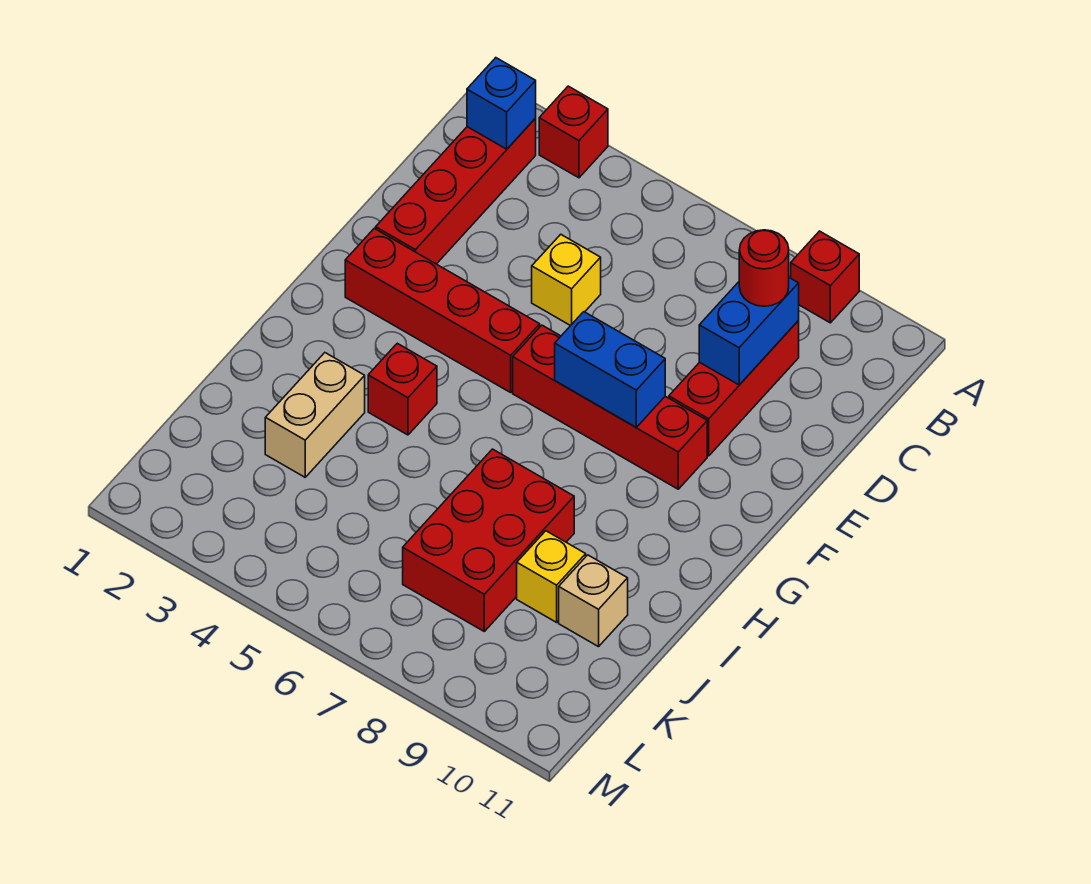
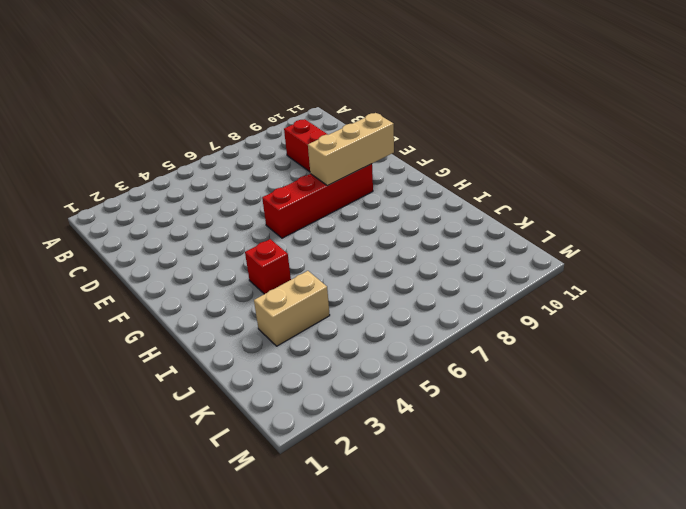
tan brick F8:F10 level 2 -> blue brick F7:F8 level 2
tan brick J3:J4 level 1 -> tan brick I3:J3 level 1
none -> red brick A3 level 1
none -> red brick A9 level 1
none -> red brick B2:E2 level 1

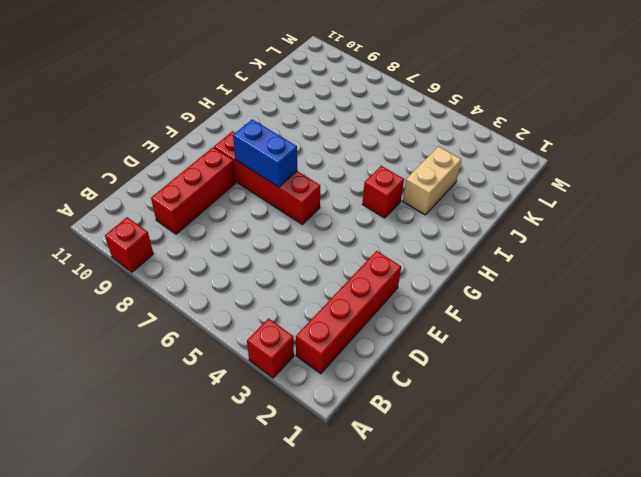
none -> yellow brick D5 level 1
none -> red brick F2:F5 level 1
none -> red brick I7:K8 level 1

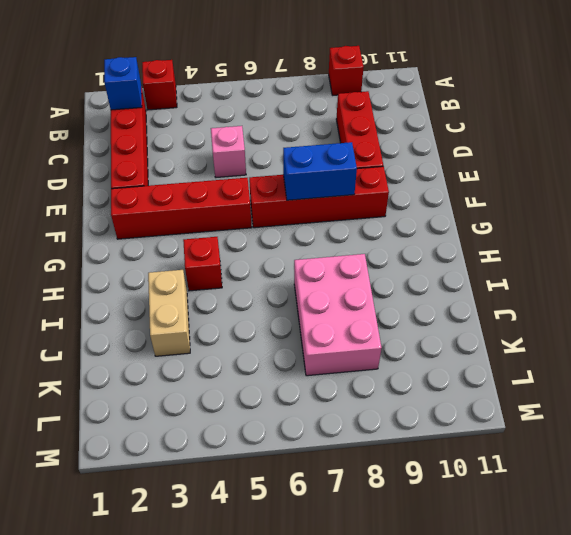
pink brick D5 level 1 -> yellow brick D5 level 1
pink brick I7:K8 level 1 -> red brick I7:K8 level 1
none -> yellow brick J9 level 1
none -> tan brick J10 level 1
none -> blue brick C9:D9 level 2

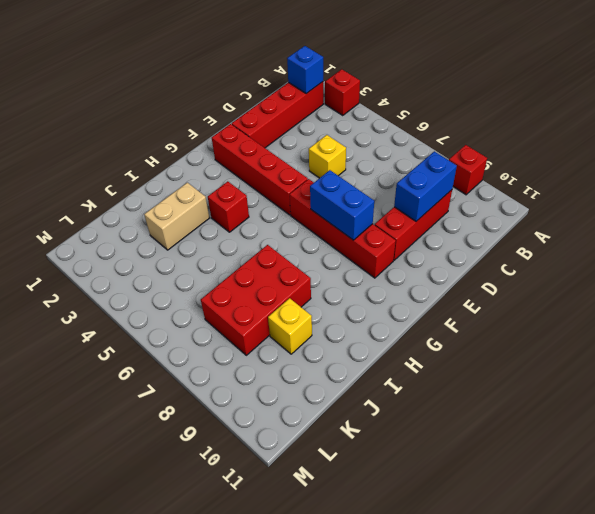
none -> tan brick J10 level 1
none -> red round brick C9 level 3

